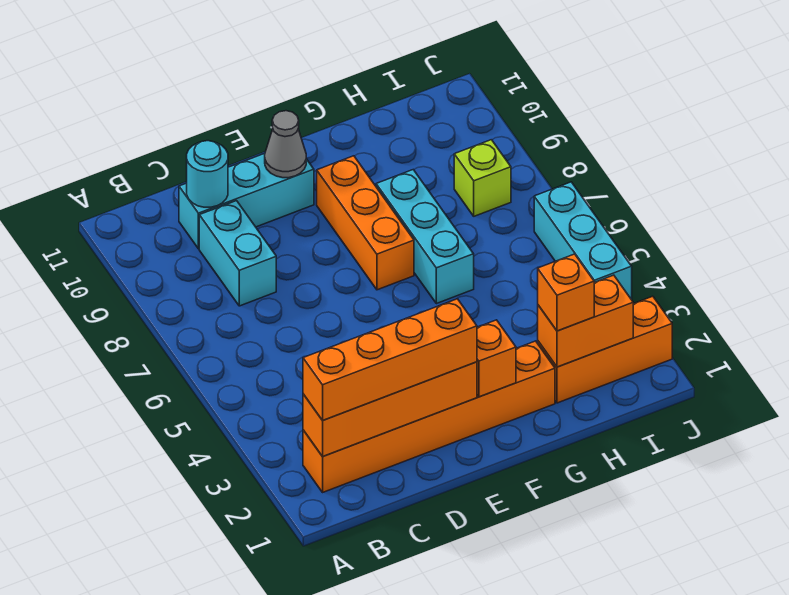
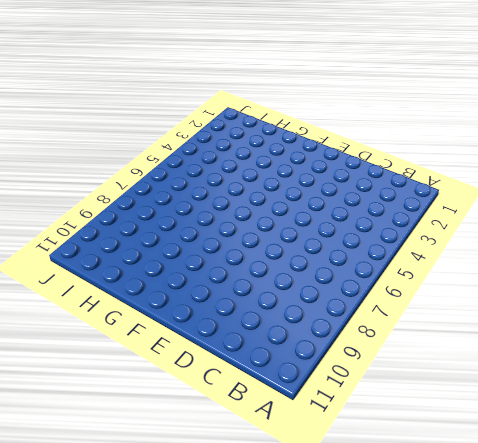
none -> orange brick B2:G2 level 1
none -> cyan brick C8:C9 level 1
none -> cyan brick C10:E10 level 1

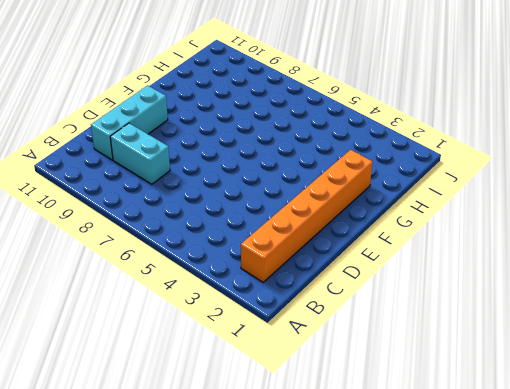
none -> orange brick F7:F9 level 1
none -> cyan brick G6:G8 level 1
none -> orange brick H2:J2 level 1

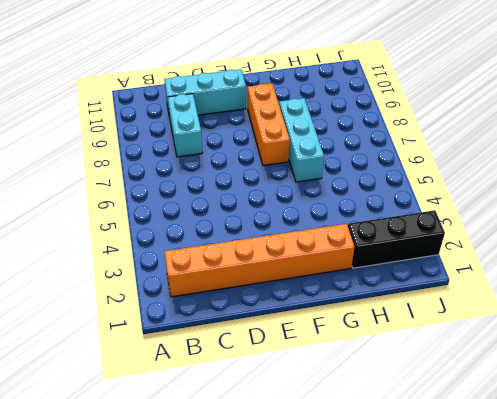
black brick H2:J2 level 1 -> orange brick H2:J2 level 1
none -> lime brick I8 level 1
none -> cyan brick J4:J6 level 1
none -> orange brick B2:E2 level 2

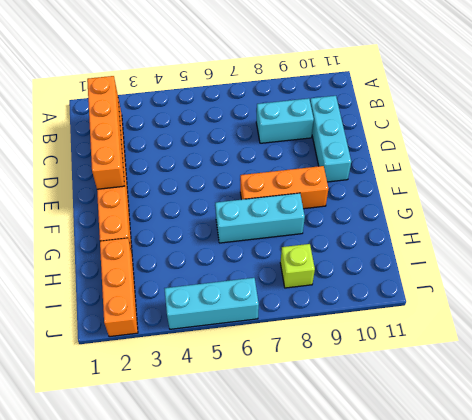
none -> cyan round brick C10 level 2
none -> grey cone E10 level 2
none -> orange brick F2 level 2

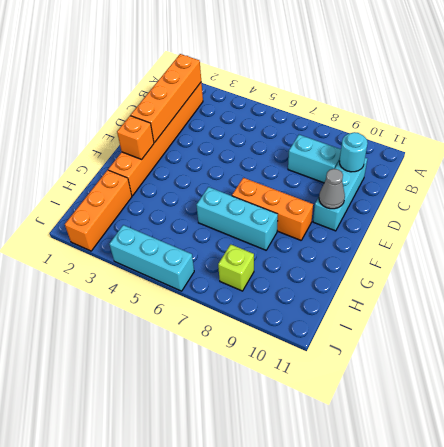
none -> orange brick H2:I2 level 2
none -> orange brick B2:E2 level 3
none -> orange brick H2 level 3

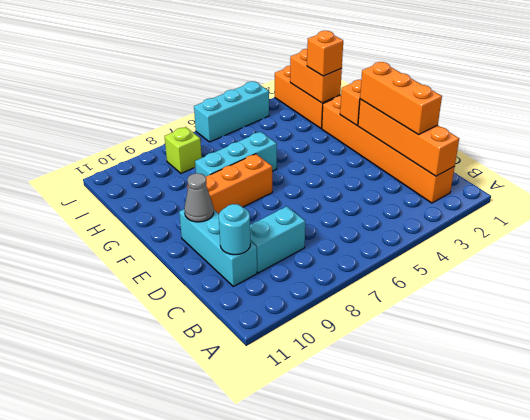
orange brick C2:E2 level 3 -> orange brick B2:E2 level 3

